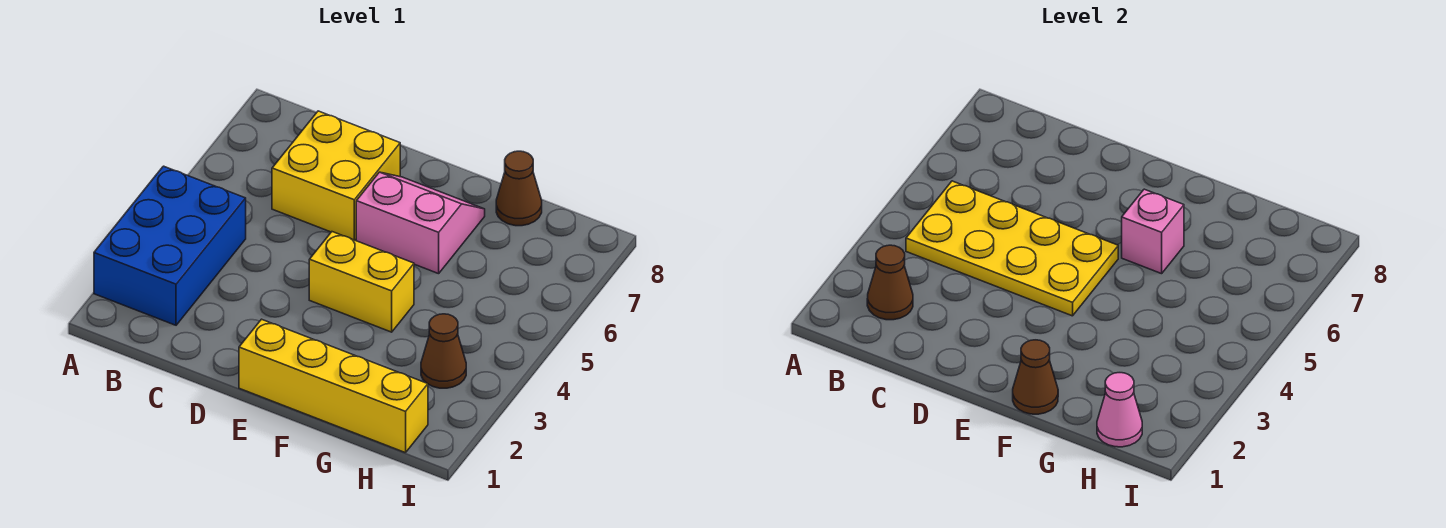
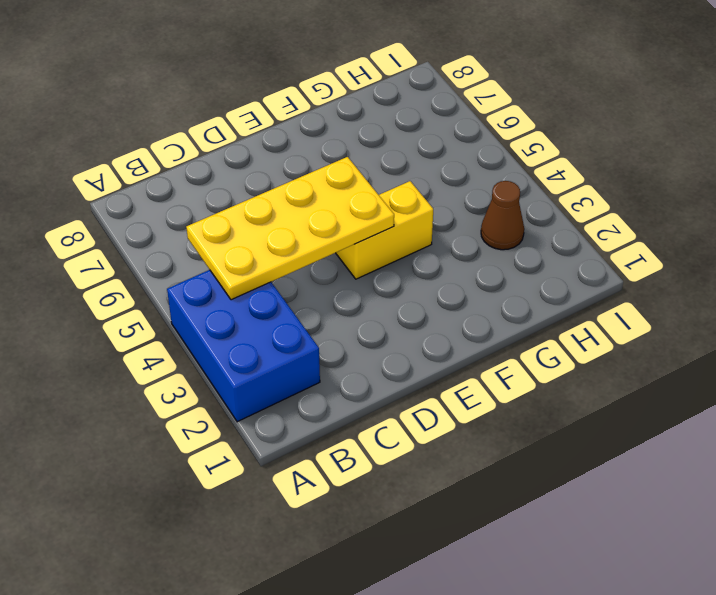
none -> yellow brick C6:D7 level 1
none -> yellow brick E1:H1 level 1
none -> pink slope E6:F7 level 1 top 6

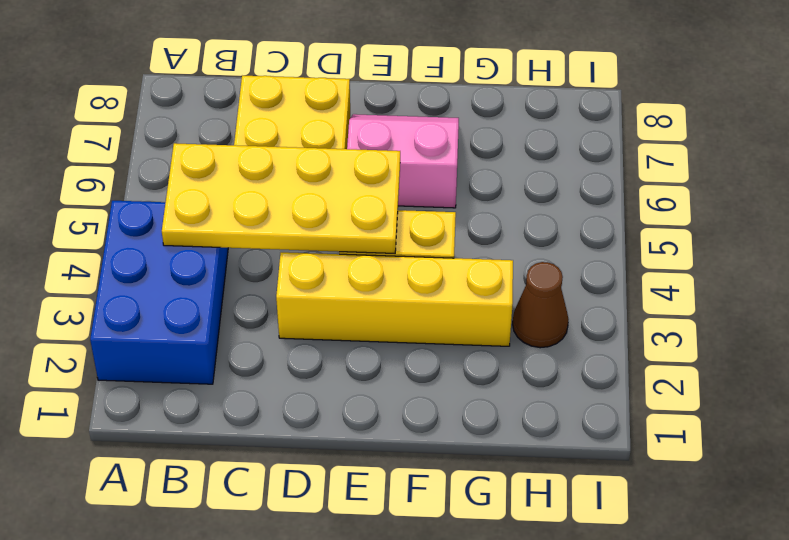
yellow brick D3:G3 level 1 -> yellow brick E1:H1 level 1
none -> brown cone G8 level 1
none -> brown cone B2 level 2
none -> brown cone F1 level 2

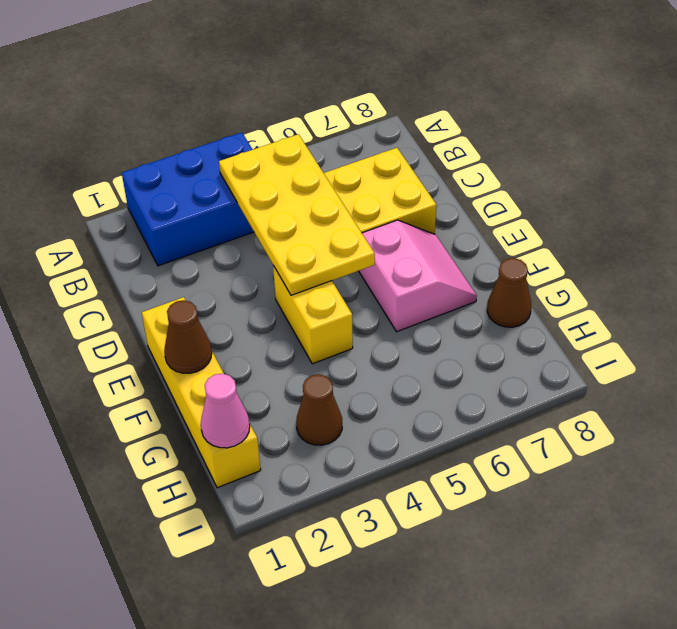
none -> brown cone B2 level 2
none -> pink brick F6 level 2

